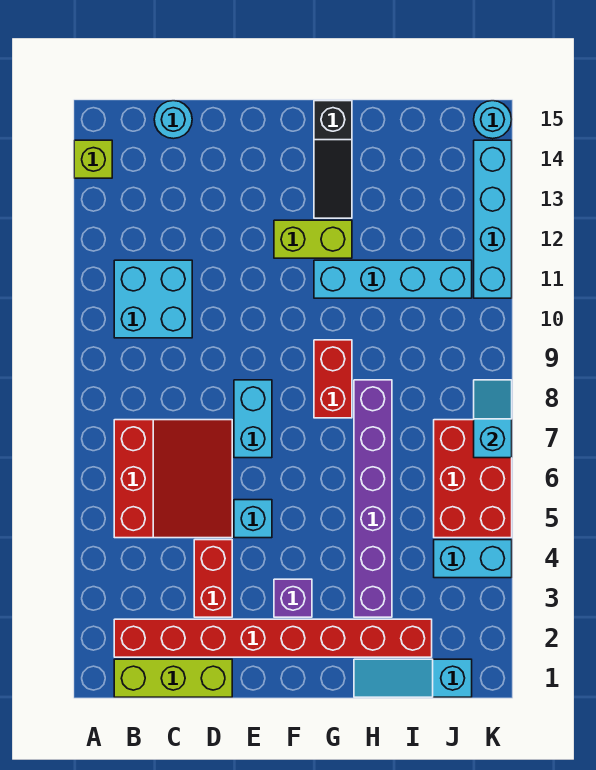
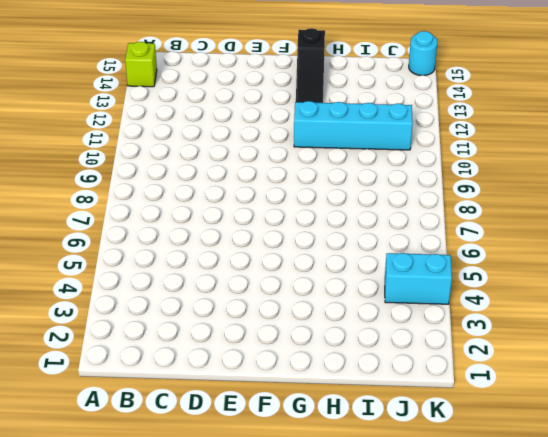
none -> lime brick B1:D1 level 1
none -> red brick B2:I2 level 1
none -> red slope B5:D7 level 1 top B

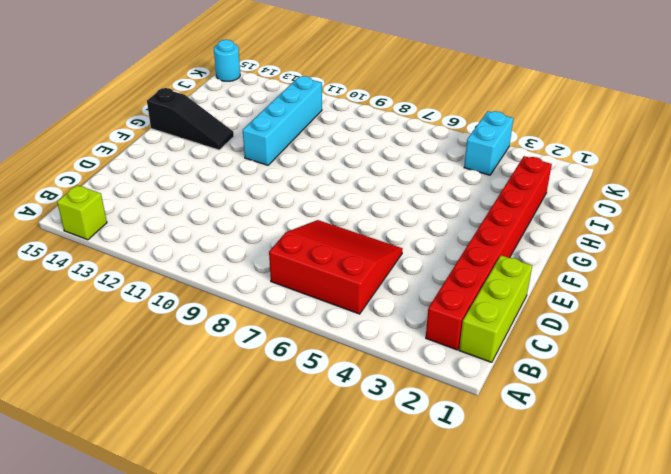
none -> cyan brick B10:C11 level 1
none -> cyan round brick C15 level 1
none -> red brick D3:D4 level 1

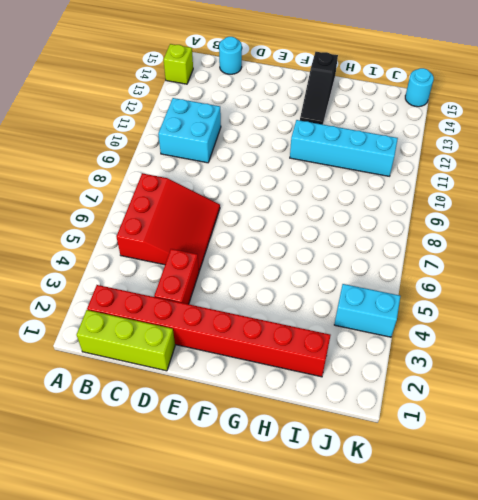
none -> cyan brick E5 level 1
none -> cyan brick E7:E8 level 1
none -> purple brick F3 level 1

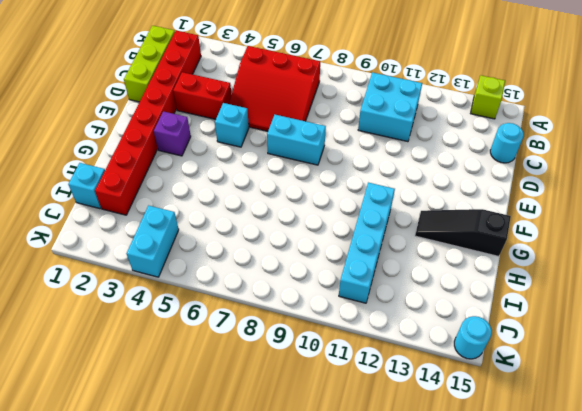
cyan brick I1 level 1 -> cyan slope H1:J1 level 1 top J
none -> lime brick F12:G12 level 1
none -> red brick G8:G9 level 1
none -> purple brick H3:H8 level 1

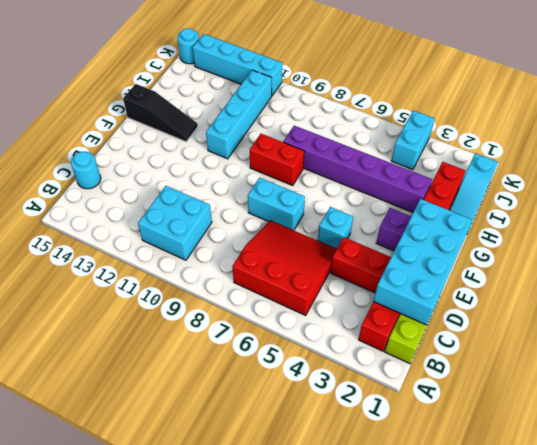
cyan brick C1:F2 level 2 -> none
none -> lime brick A14 level 1
none -> lime brick F12:G12 level 1
none -> red brick J5:K7 level 1

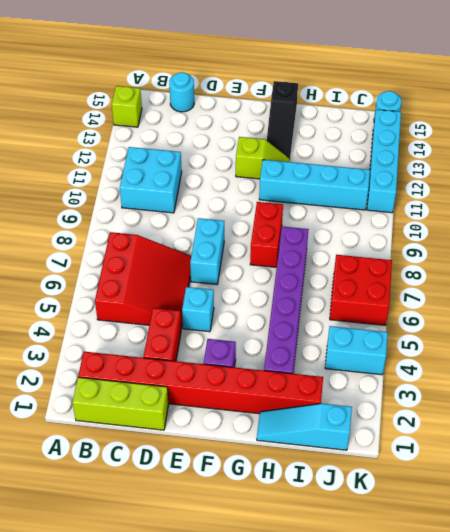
lime slope F12:G12 level 1 top F -> lime brick F12:G12 level 1
red brick J6:K7 level 1 -> red brick J5:K7 level 1
none -> cyan slope K7:K8 level 2 top 7

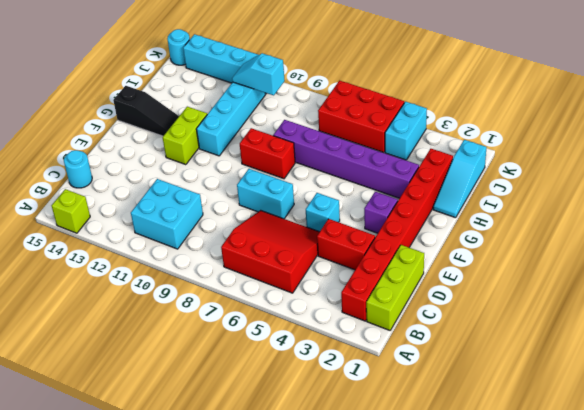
cyan slope J10:J11 level 2 top 10 -> cyan slope K7:K8 level 2 top 7

